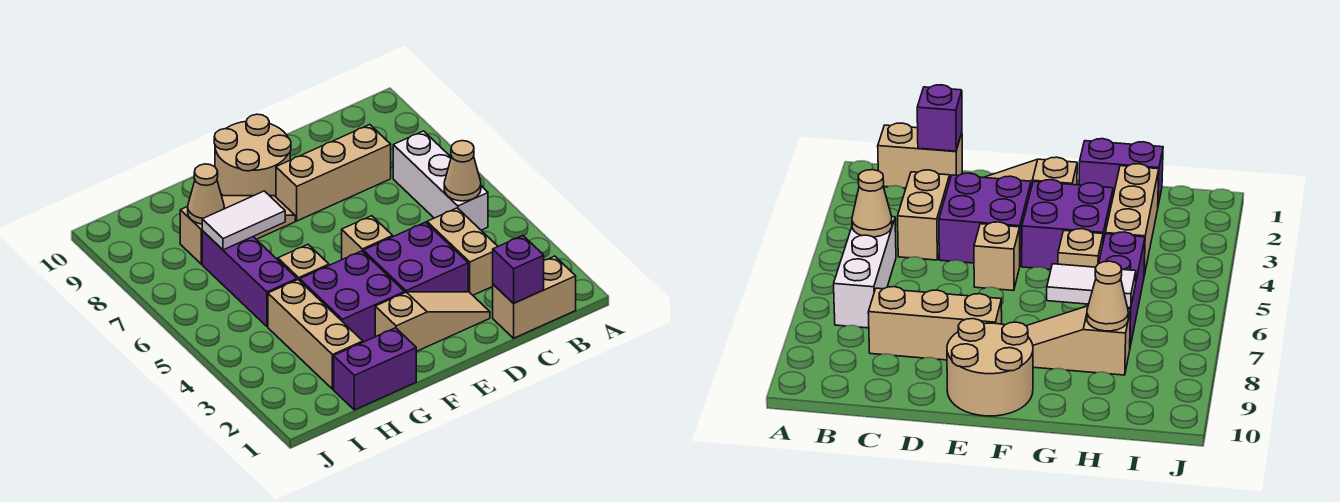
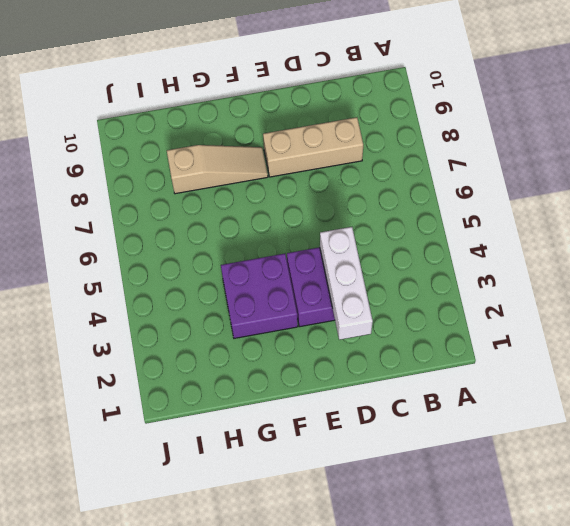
white brick D2:D4 level 2 -> white brick B5:B7 level 1
none -> tan brick B1:C1 level 1
none -> tan brick C3:C4 level 1
none -> tan slope D2:F2 level 1 top F

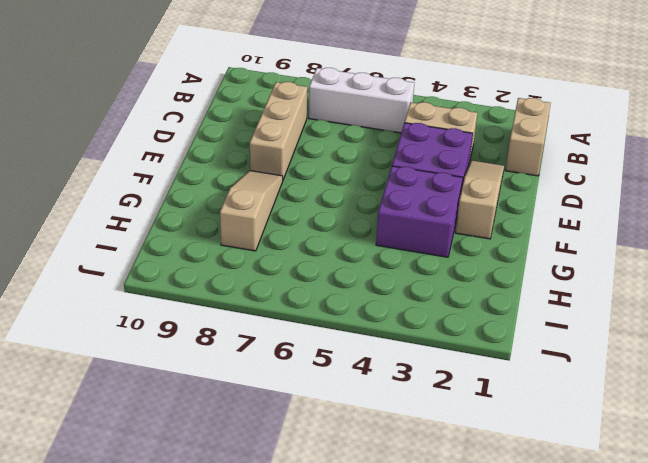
none -> tan brick E5 level 1
none -> tan round brick E9:F10 level 1
none -> purple brick G1:H1 level 1

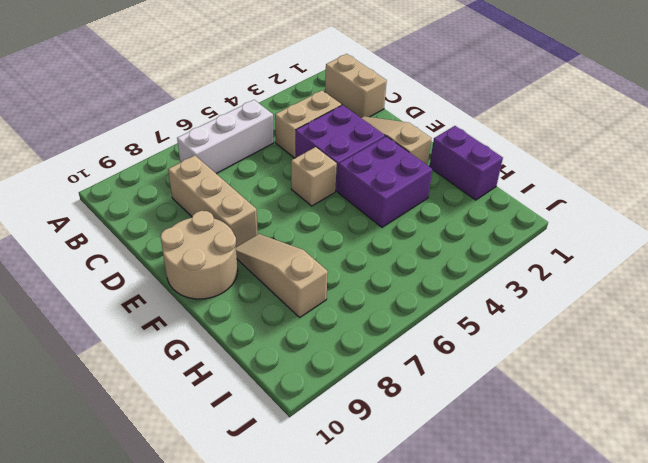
none -> tan brick G5 level 1
none -> tan brick H2:H4 level 1
none -> purple brick H5:H7 level 1

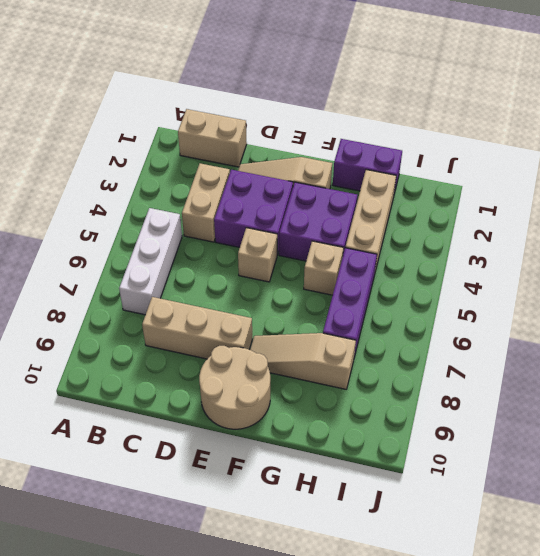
none -> tan cone B5 level 2
none -> purple brick C1 level 2
none -> white tile G7:H7 level 2

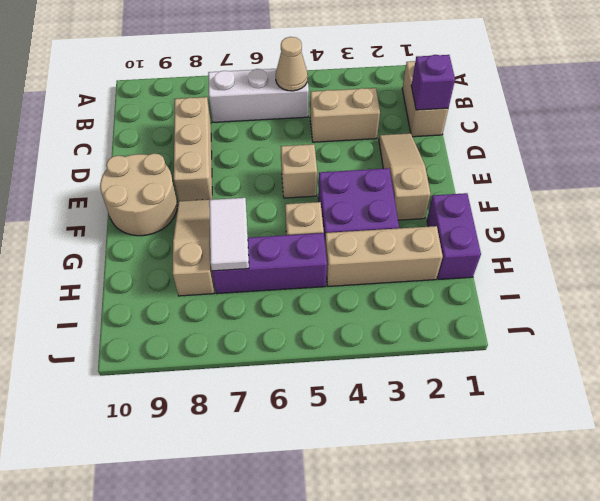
none -> purple brick D3:E4 level 1
none -> tan cone H8 level 2

